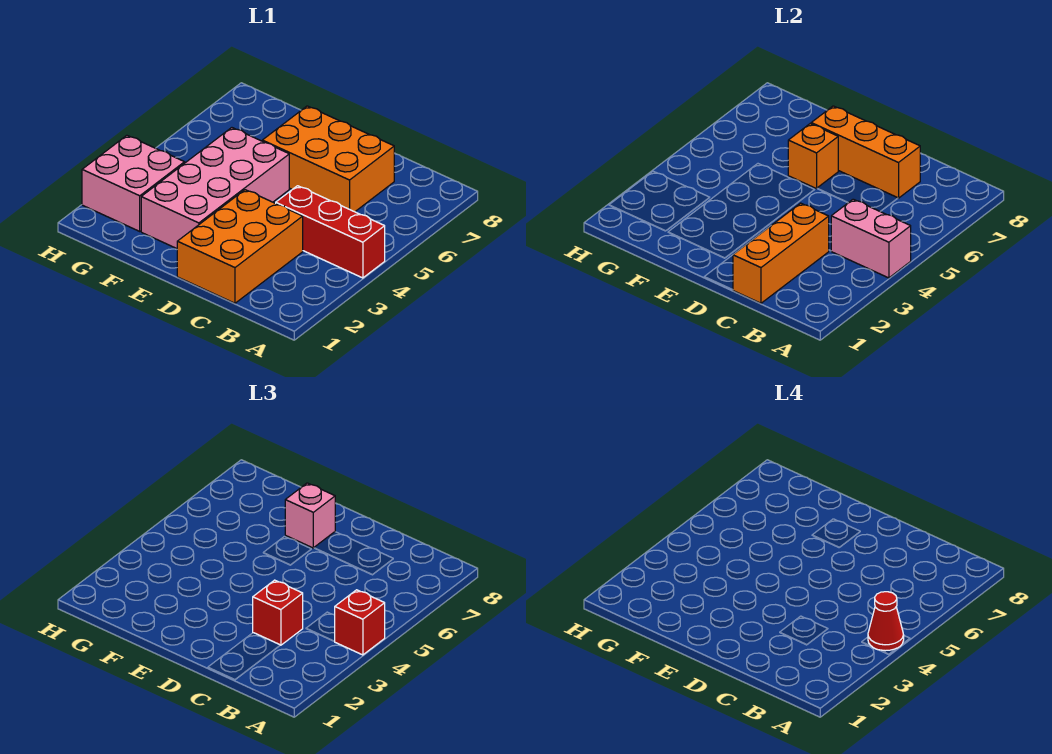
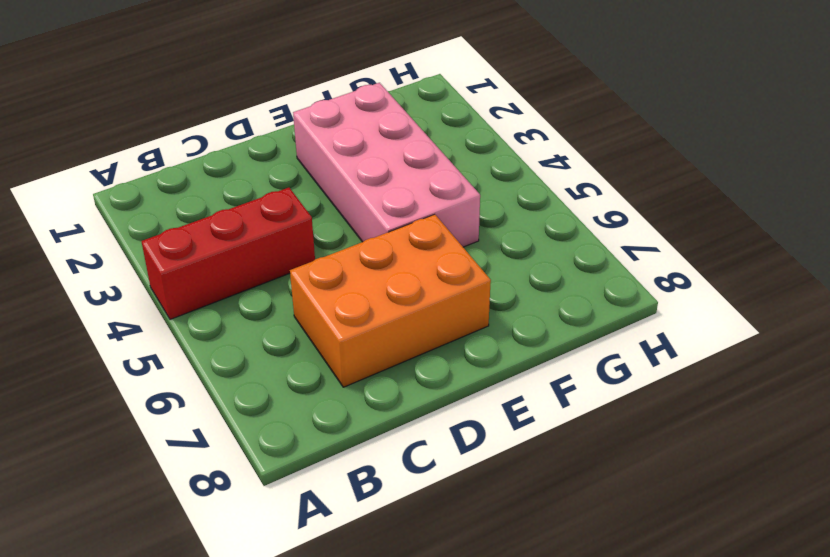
none -> orange brick C1:D3 level 1
none -> pink brick G2:H3 level 1
none -> pink brick A4:B4 level 2

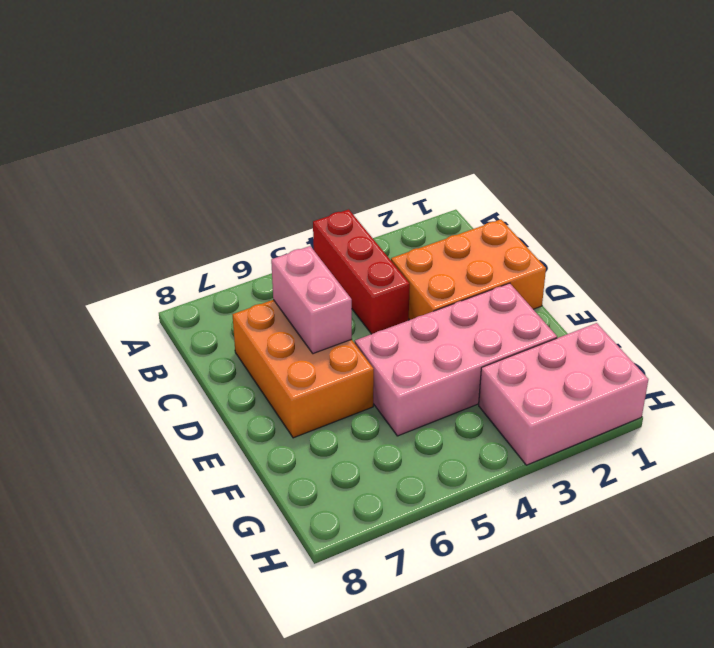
pink brick C6:D6 level 2 -> pink brick A4:B4 level 2
pink brick G1:H3 level 1 -> pink brick G2:H3 level 1
none -> orange brick C1:C3 level 2
none -> orange brick C7:E7 level 2
none -> orange brick E6 level 2

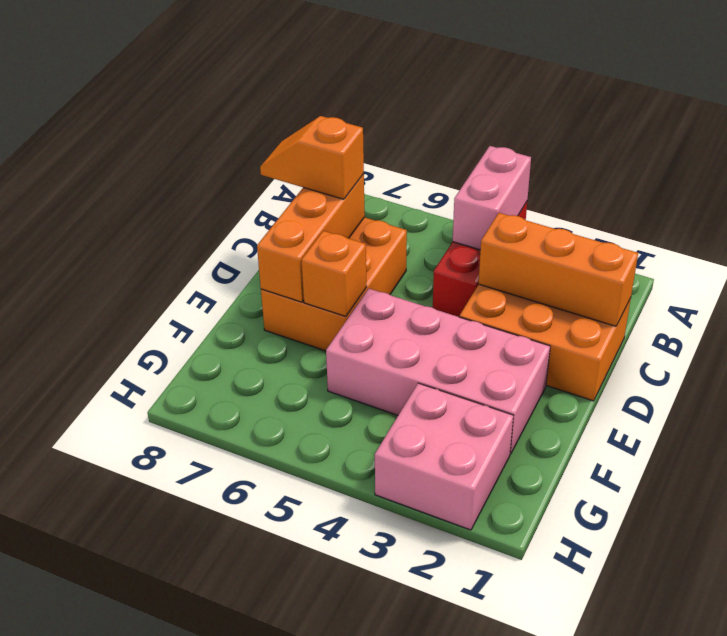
orange slope C7:C8 level 3 top 7 -> none
none -> red brick A4 level 3
none -> red brick C3 level 3
none -> pink brick E7 level 3

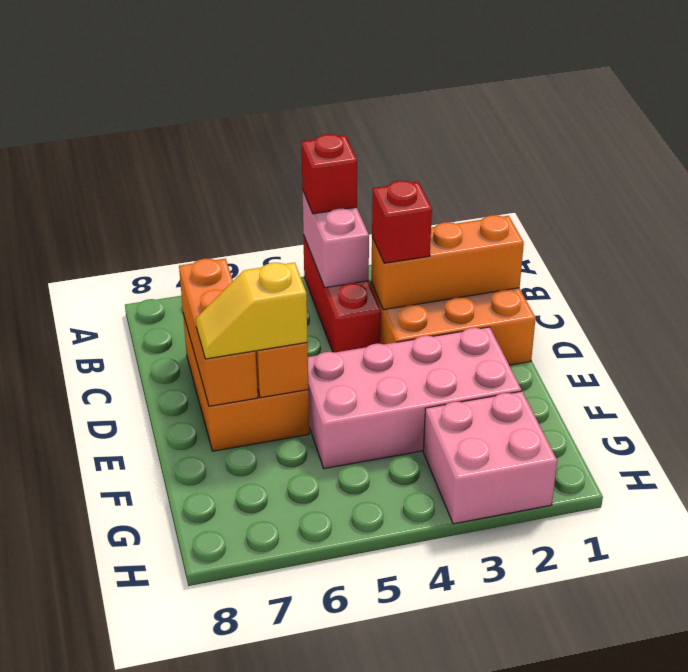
yellow slope E6:E7 level 3 top 6 -> pink brick E7 level 3
none -> red cone A4 level 4

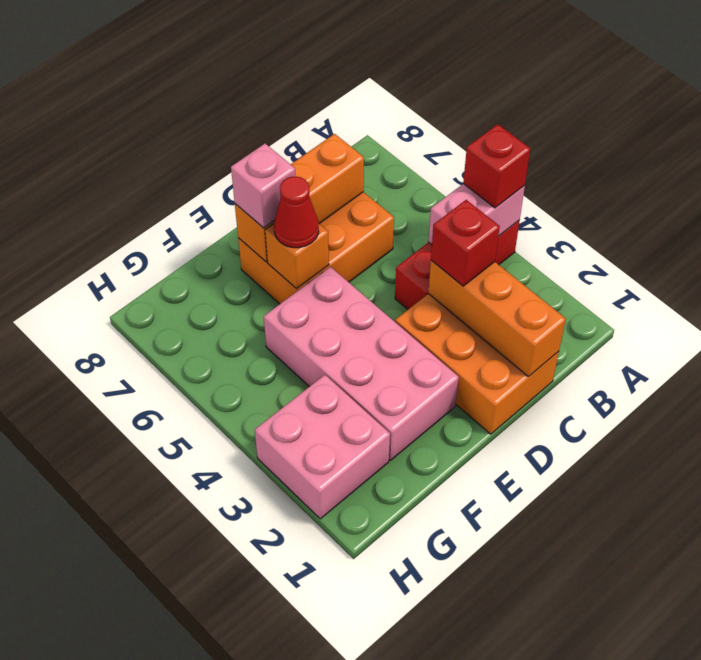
red cone E6 level 3 -> red cone A4 level 4

